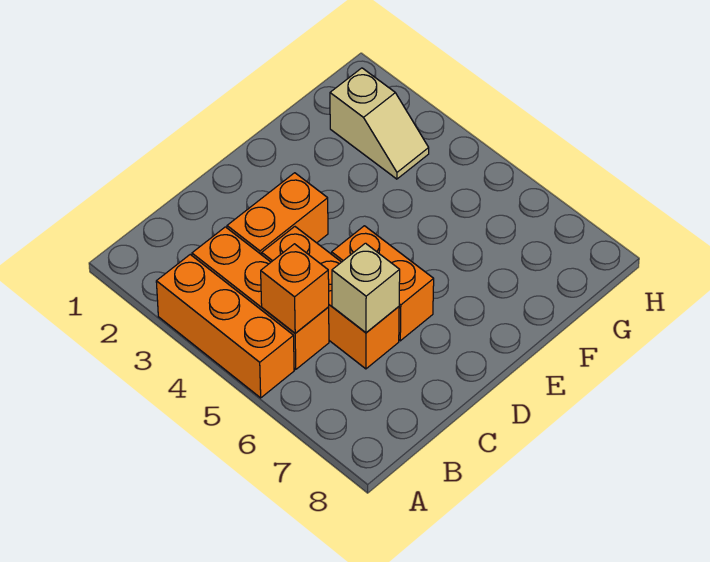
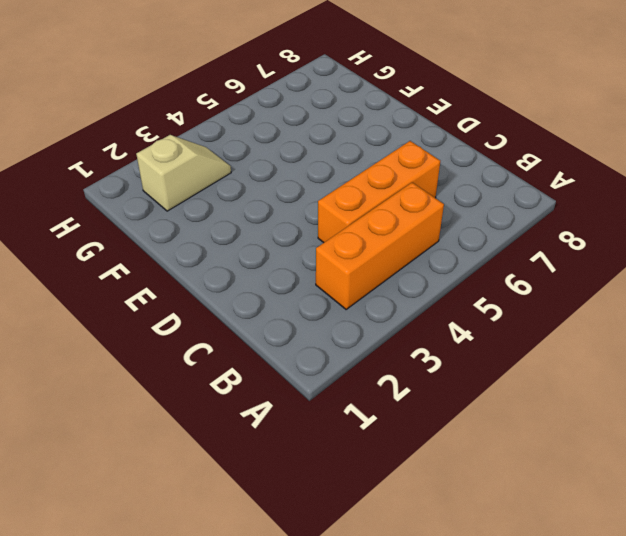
none -> orange brick A3:A5 level 1
none -> orange brick C3:D3 level 1

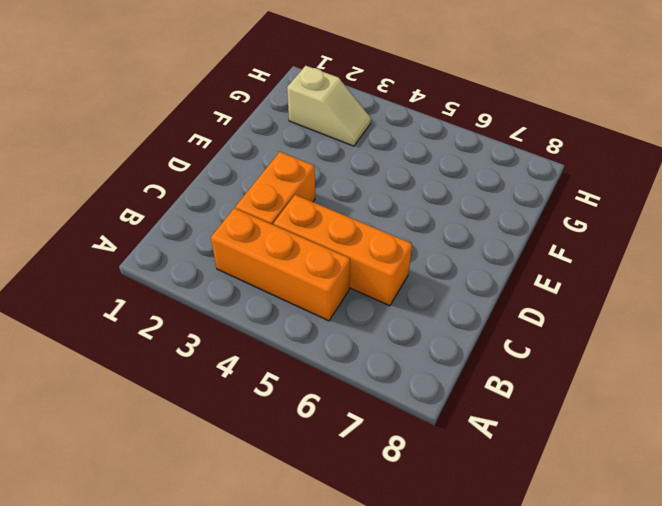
none -> orange brick A3:A5 level 1
none -> orange brick D5:D6 level 1

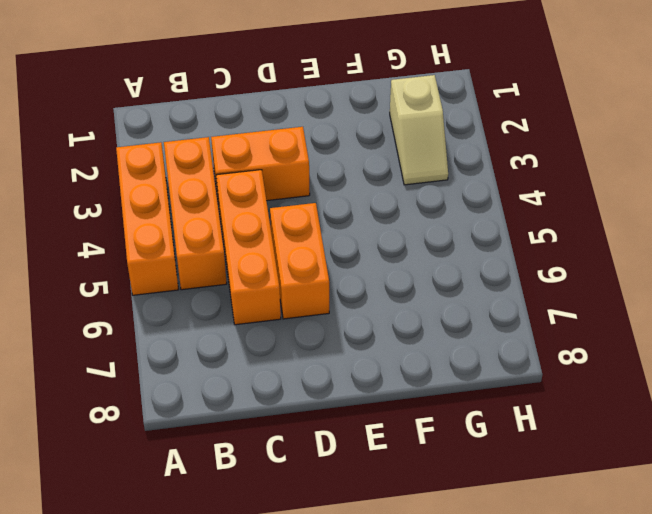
none -> orange brick B5 level 2
none -> tan brick C6 level 2

